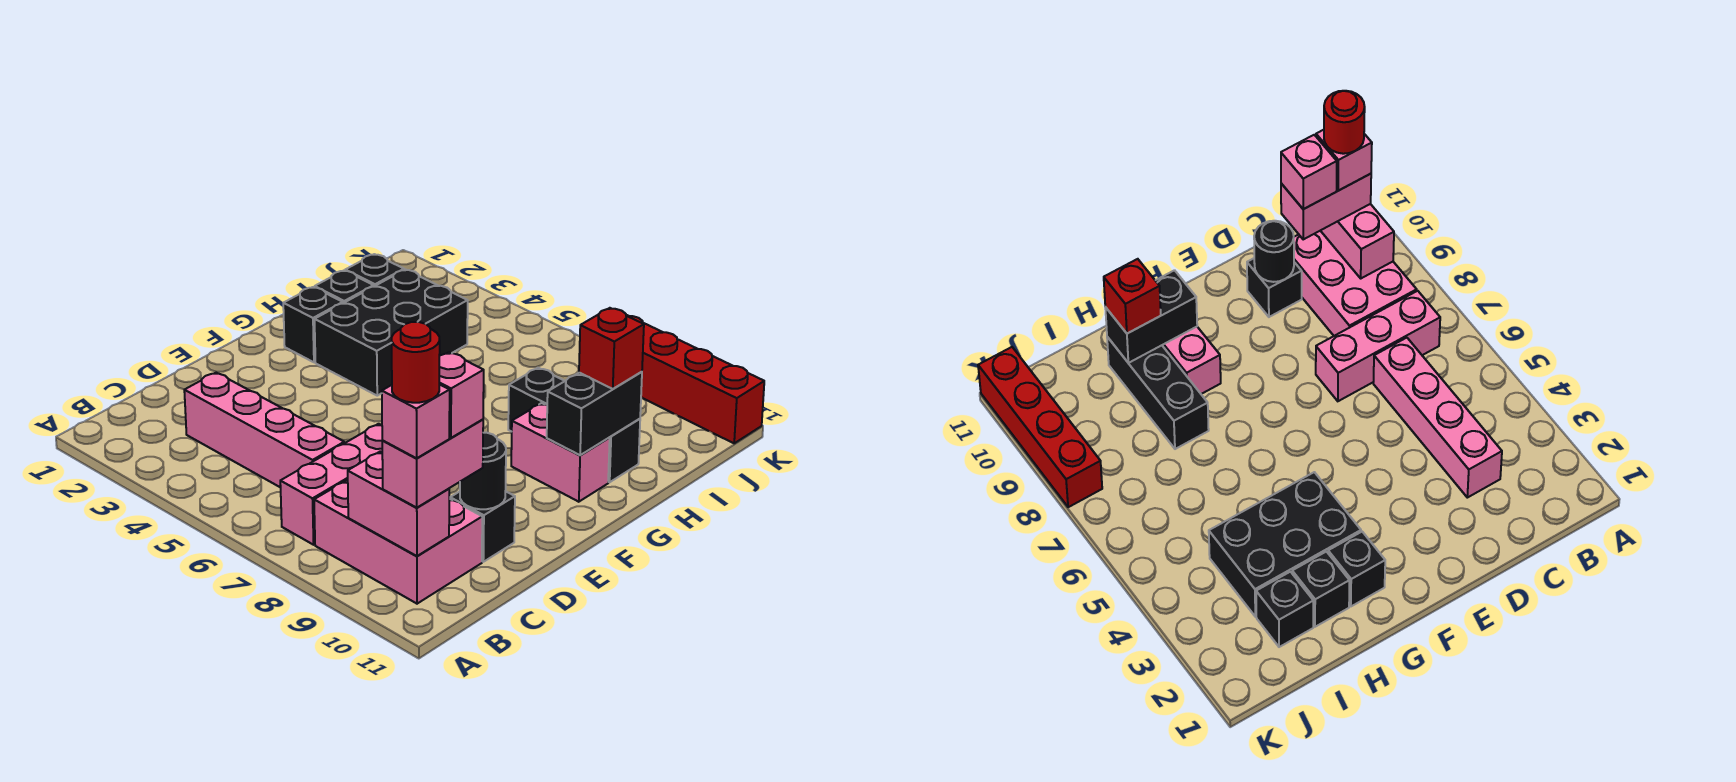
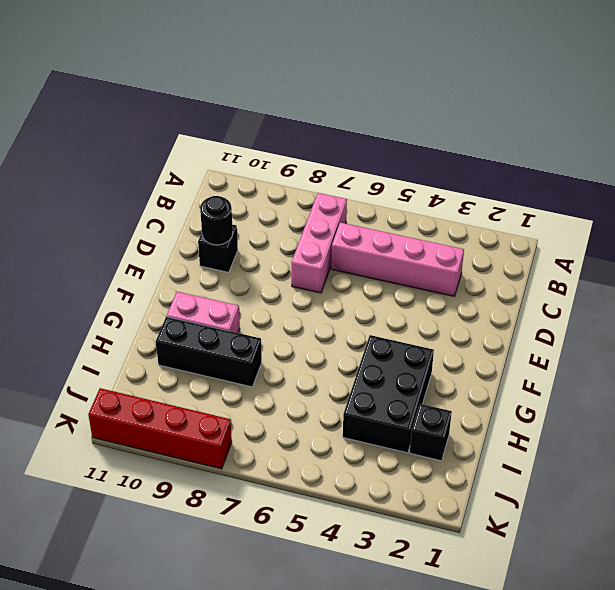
none -> pink brick B8:C10 level 1
none -> black brick G2 level 1
none -> black brick H2 level 1

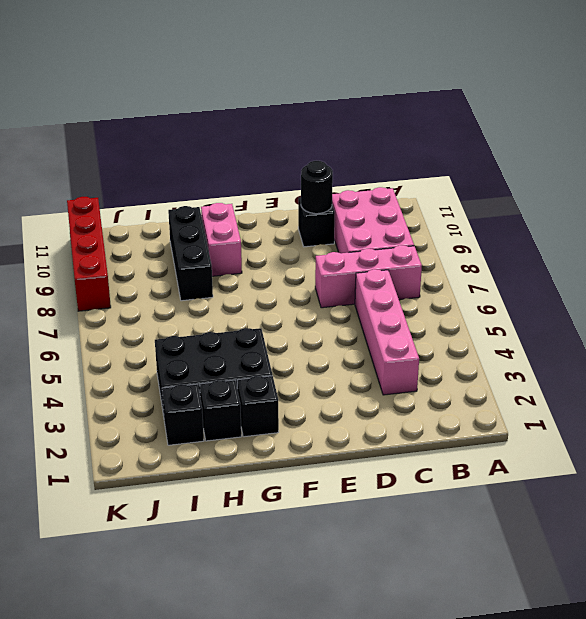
none -> pink brick B9:B10 level 2
none -> black brick G10:H10 level 2
none -> pink brick B10:C10 level 3

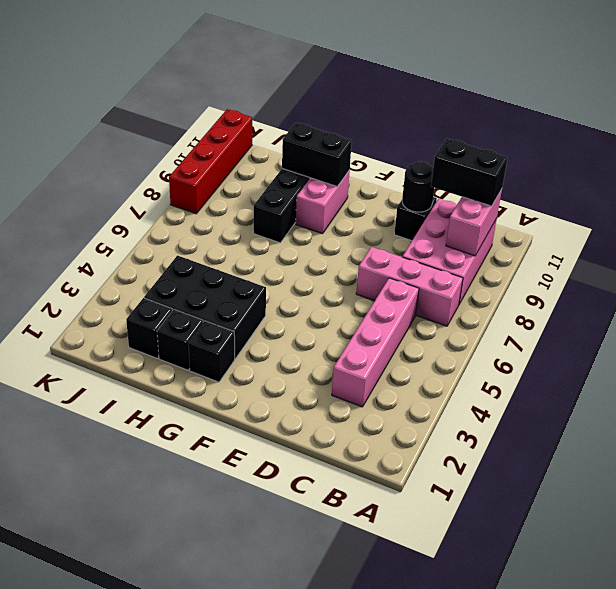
black brick B10:C10 level 3 -> pink brick B10:C10 level 3
none -> red brick H10 level 3
none -> pink brick B10 level 4
none -> pink brick C10 level 4

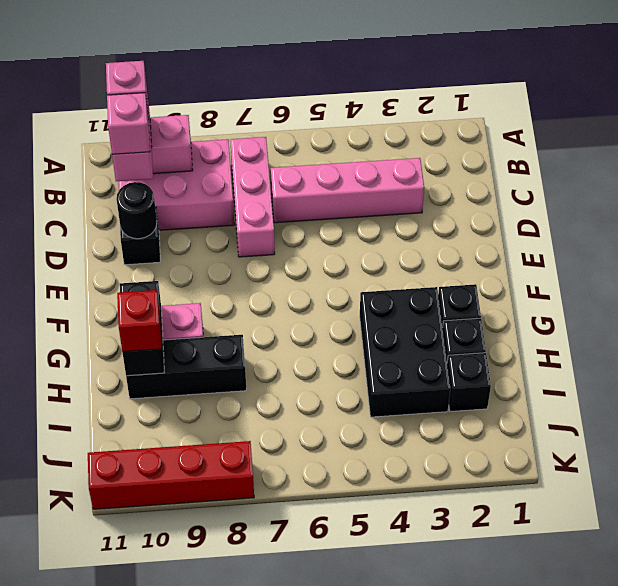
none -> red round brick B10 level 5

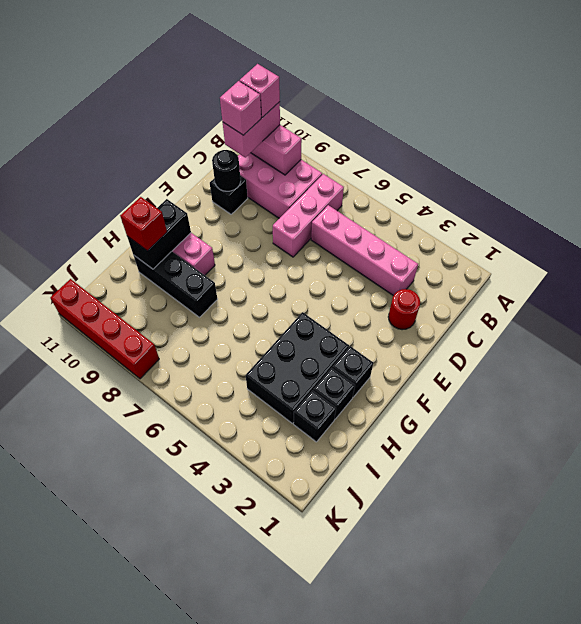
red round brick D2 level 1 -> red round brick B10 level 5

